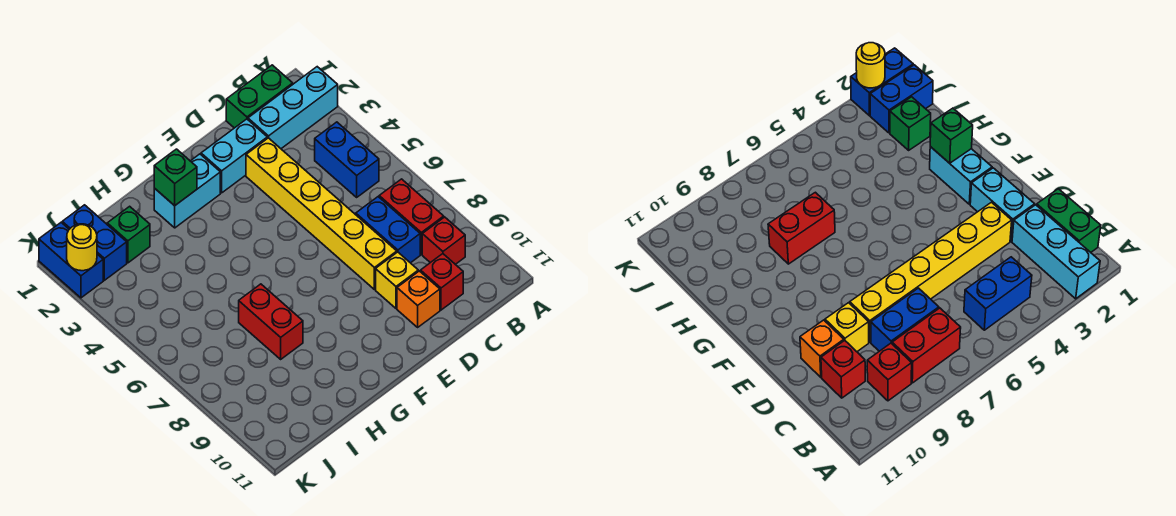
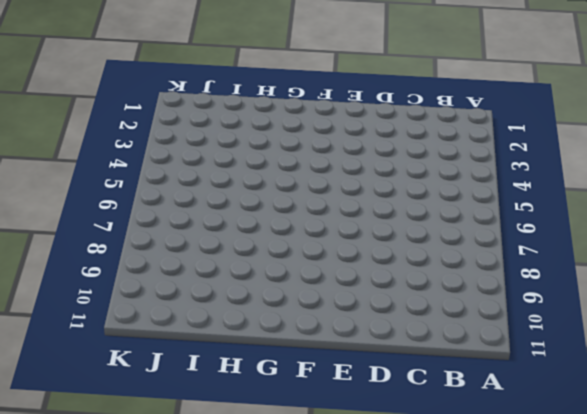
none -> cyan brick A2:C2 level 1
none -> green brick B1:C1 level 1
none -> blue brick B4:B5 level 1

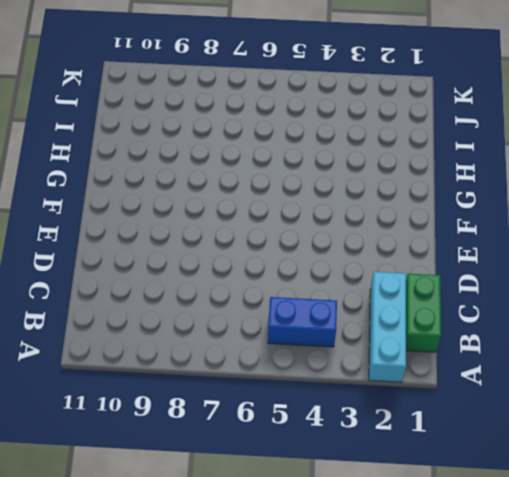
none -> red brick B7:B8 level 1
none -> red brick B9 level 1
none -> blue brick C7:C8 level 1

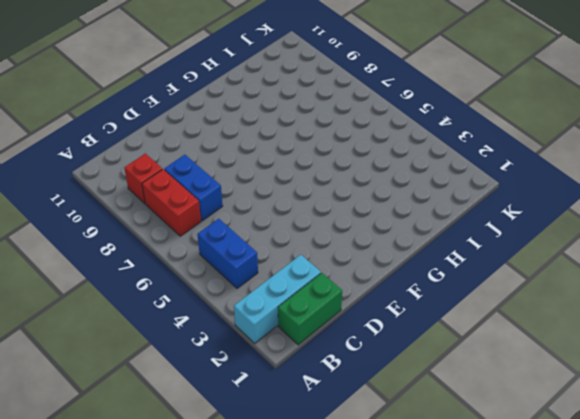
none -> red brick C10 level 1
none -> cyan brick D2:E2 level 1
none -> yellow brick D3:D8 level 1

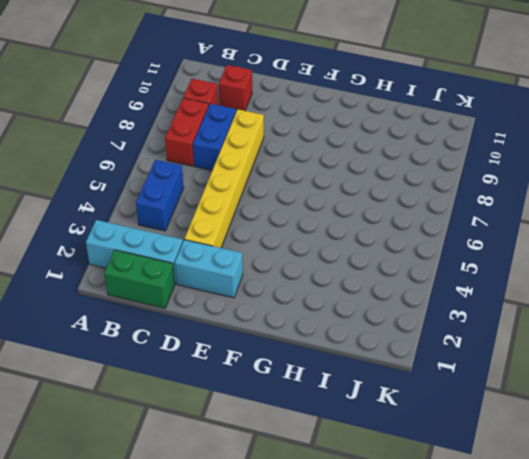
none -> yellow brick D9 level 1
none -> orange brick D10 level 1
none -> cyan brick F2:G2 level 1

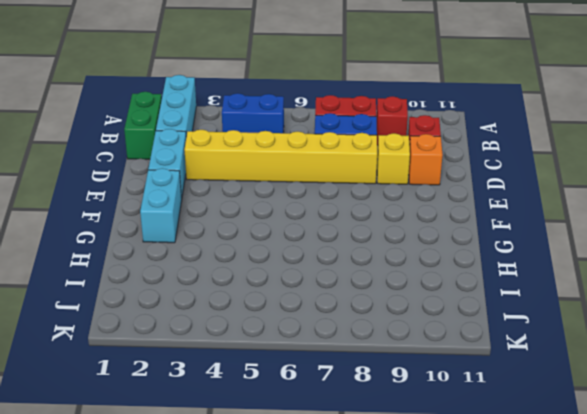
none -> red brick H7:H8 level 1
none -> green brick I2 level 1
none -> blue brick J1:J2 level 1

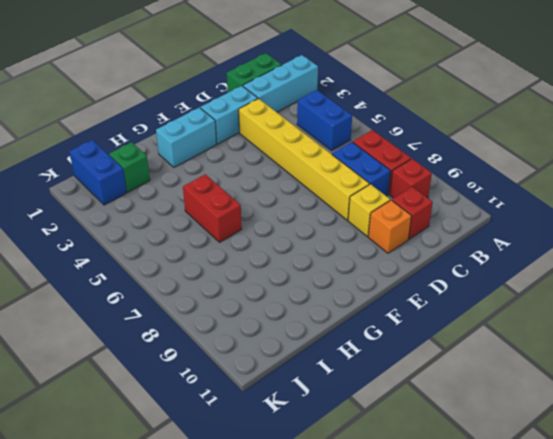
red brick H5:H6 level 1 -> red brick H7:H8 level 1
none -> blue brick K1:K2 level 1
none -> green brick G2 level 2
none -> yellow round brick K2 level 2

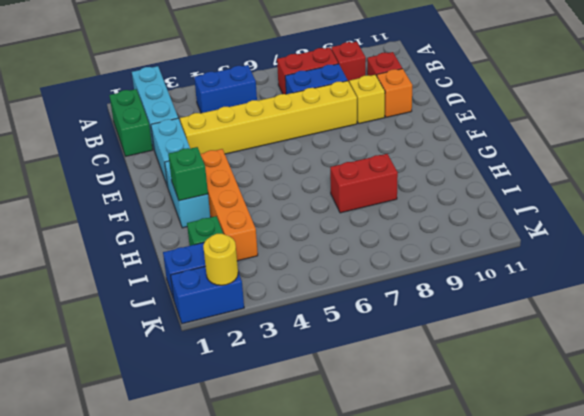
orange brick F3:I3 level 1 -> none

